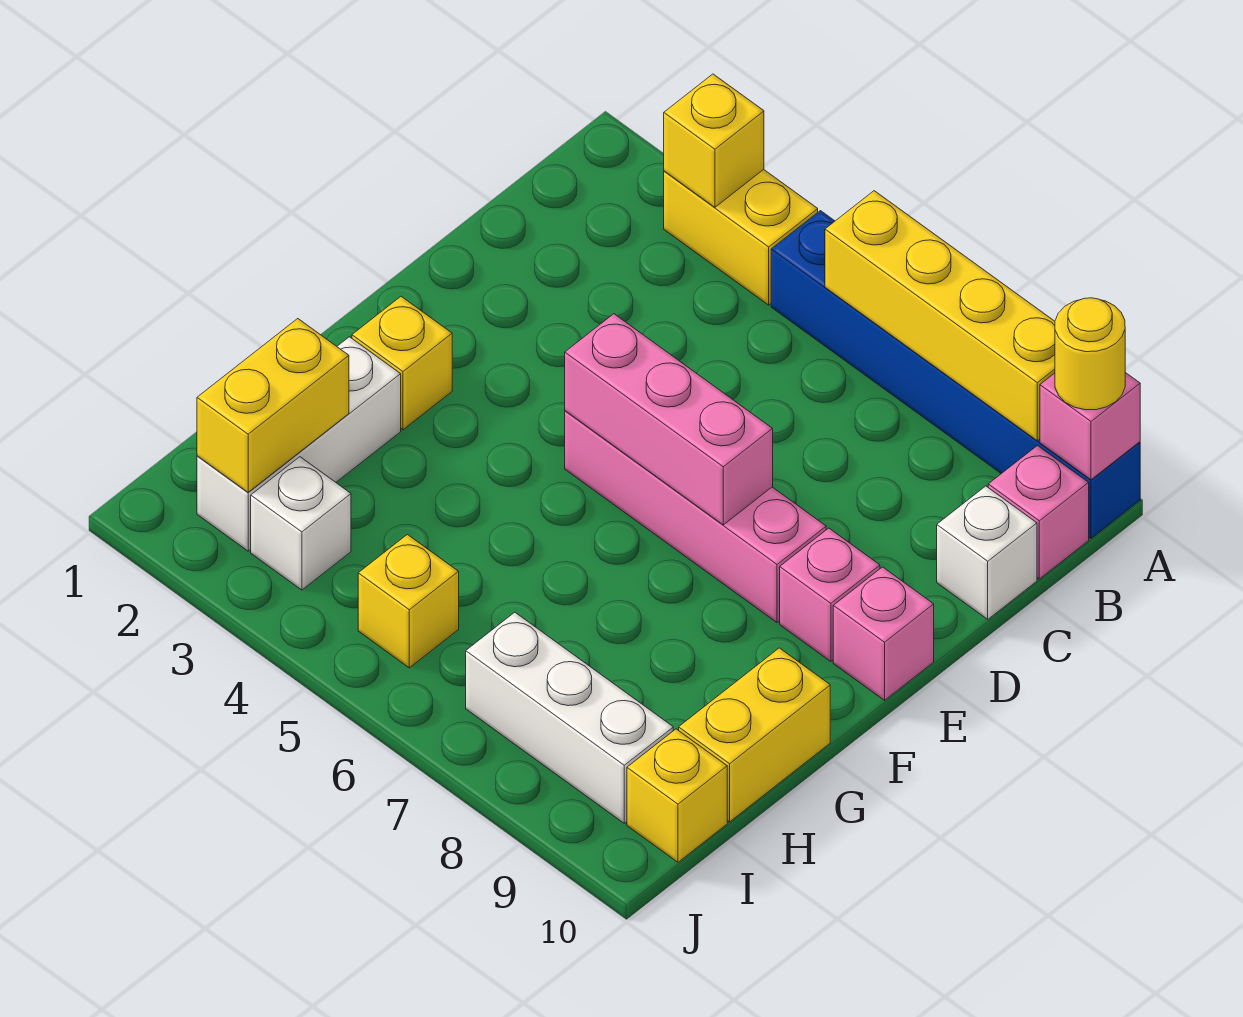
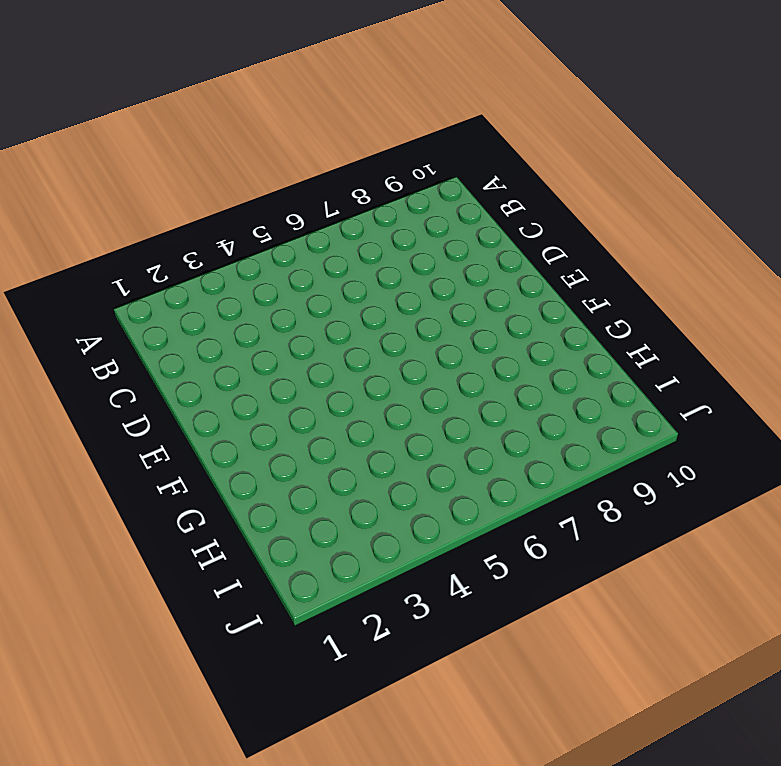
none -> yellow brick A3:A4 level 1
none -> blue brick A5:A10 level 1
none -> pink brick B10 level 1

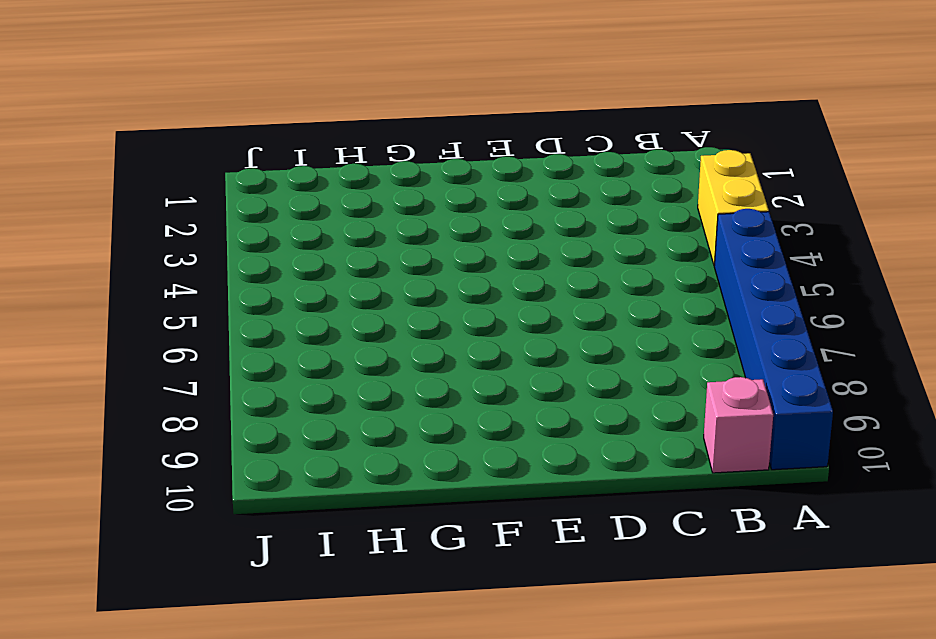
none -> white brick C10 level 1
none -> pink brick E5:E8 level 1
none -> pink brick E9 level 1

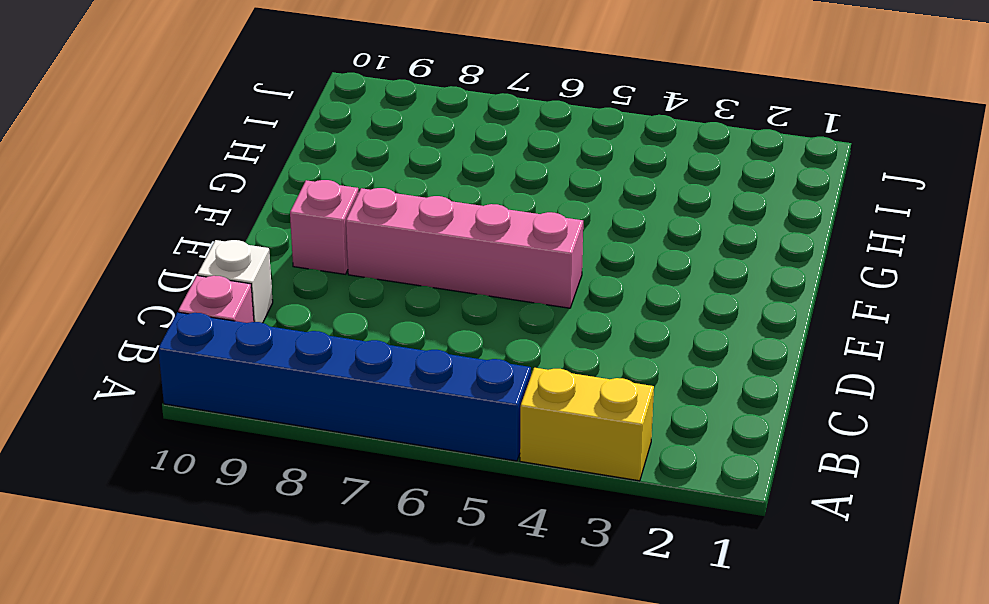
none -> pink brick E10 level 1
none -> yellow brick F2 level 1
none -> white brick G2:I2 level 1

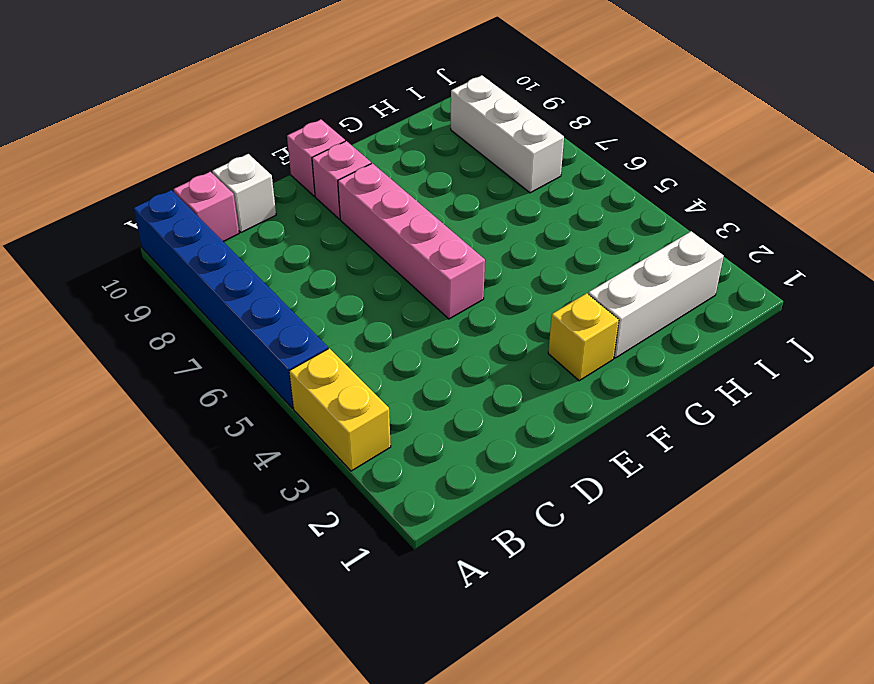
none -> yellow brick G10:H10 level 1
none -> white brick I3 level 1
none -> yellow brick I5 level 1

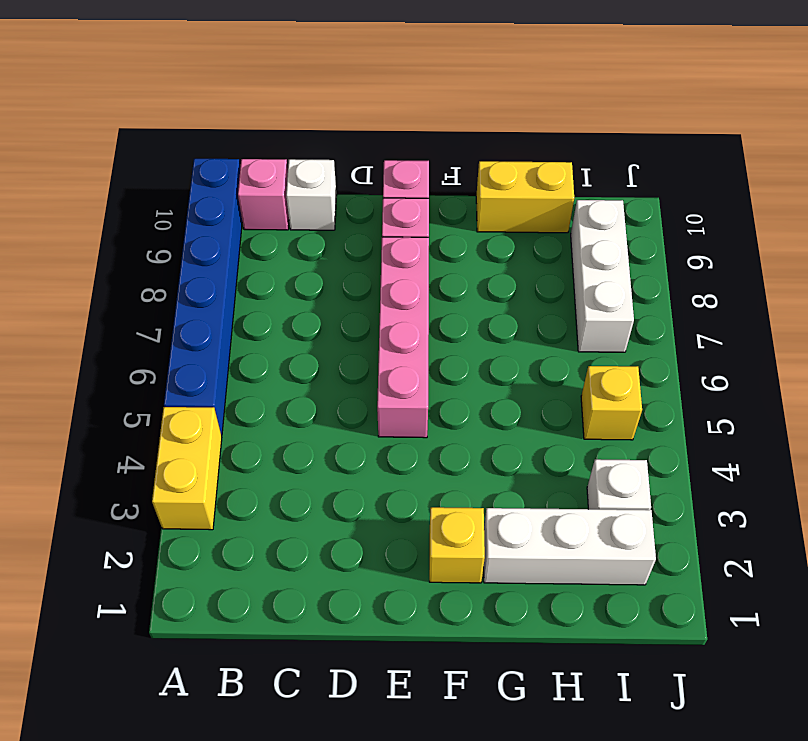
none -> yellow brick I10 level 1
none -> yellow brick A3 level 2
none -> yellow brick A6:A9 level 2

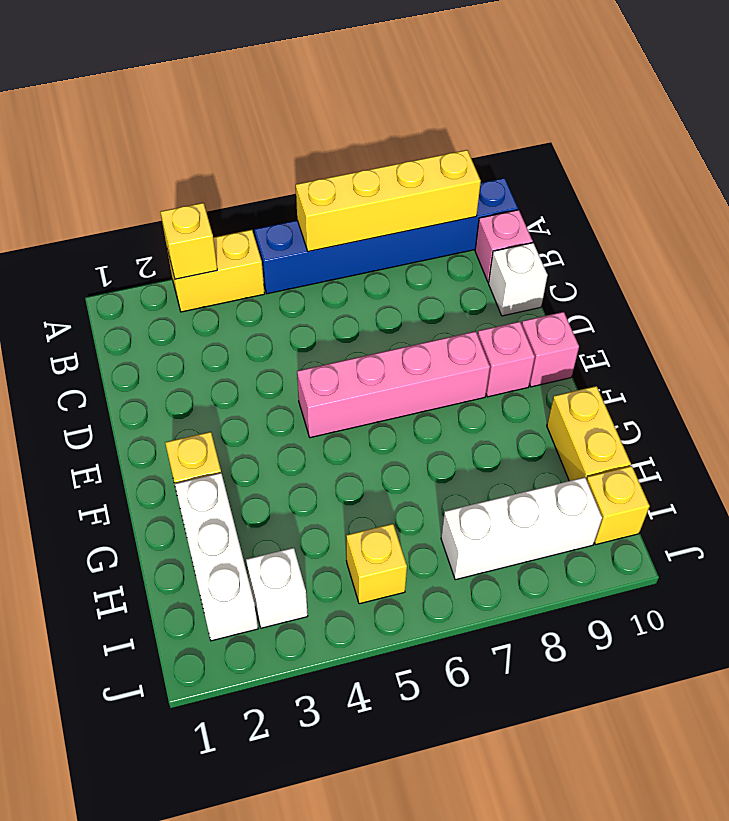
none -> pink brick A10 level 2
none -> pink brick E5:E7 level 2
none -> yellow brick H2:I2 level 2

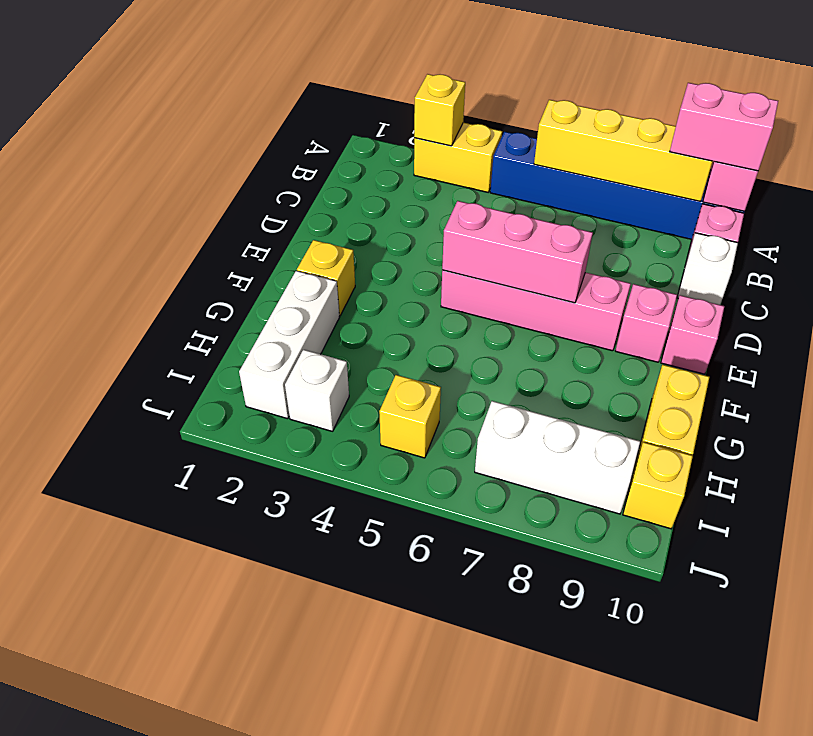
pink brick A9:A10 level 3 -> yellow round brick A10 level 3
none -> yellow brick H2:I2 level 2

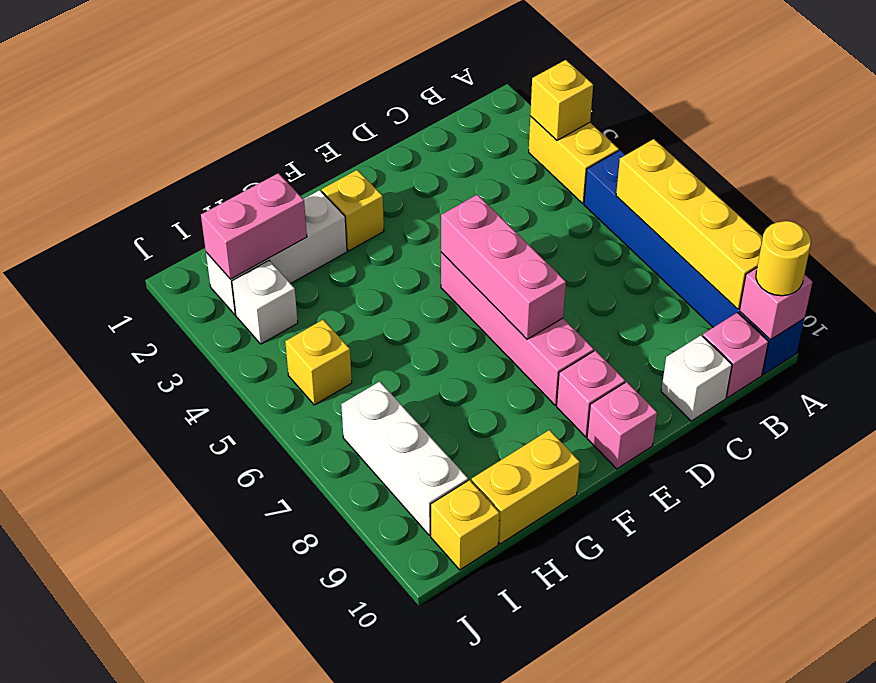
pink brick H2:I2 level 2 -> yellow brick H2:I2 level 2

